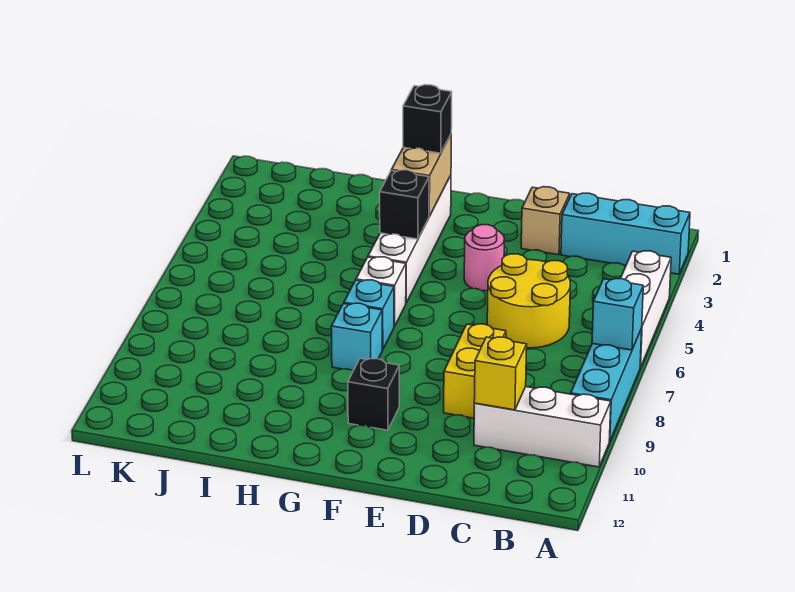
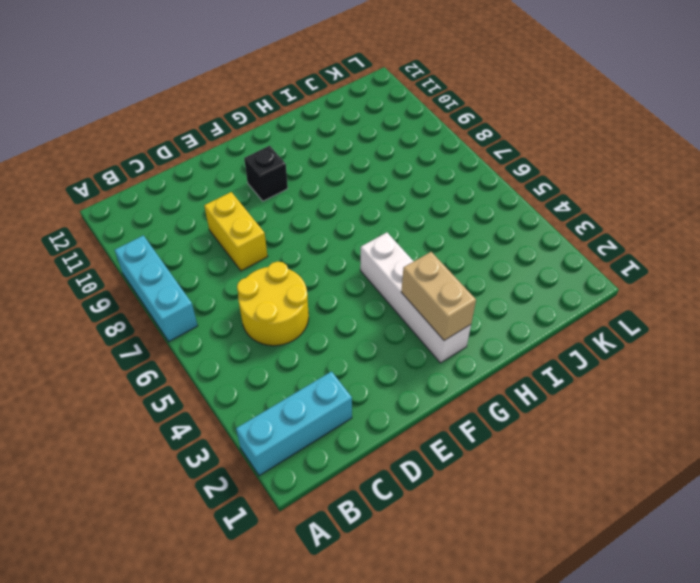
none -> white brick A4:A6 level 1
none -> white brick A10:C10 level 1
none -> tan brick D2 level 1

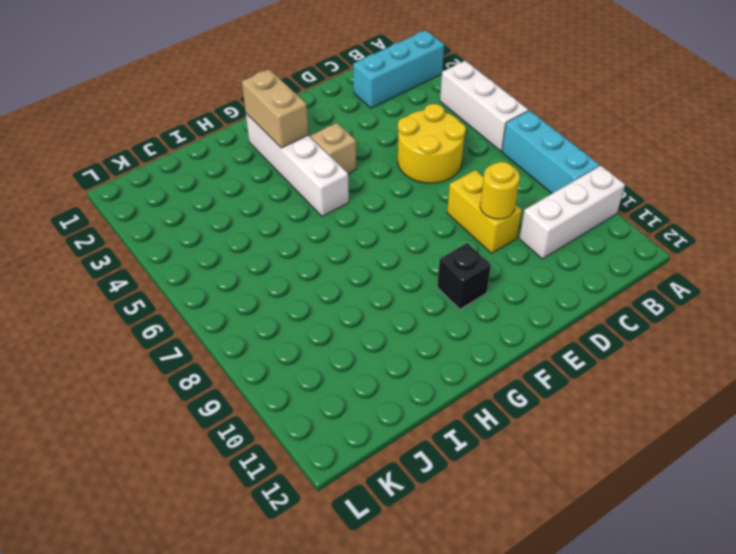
yellow round brick D9 level 2 -> none
tan brick F4 level 1 -> tan brick D2 level 1
none -> pink round brick E4 level 1
none -> white brick G6 level 1
none -> cyan brick G7 level 1

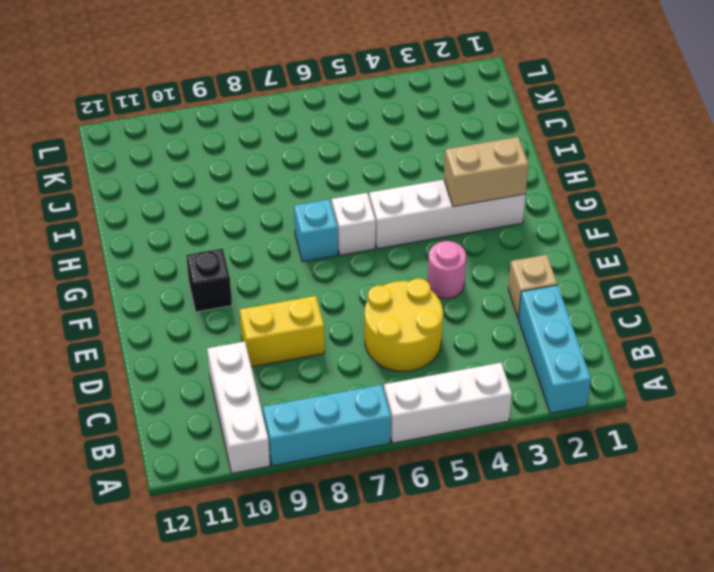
none -> cyan brick G8 level 1
none -> cyan brick A7 level 2
none -> yellow brick C10 level 2

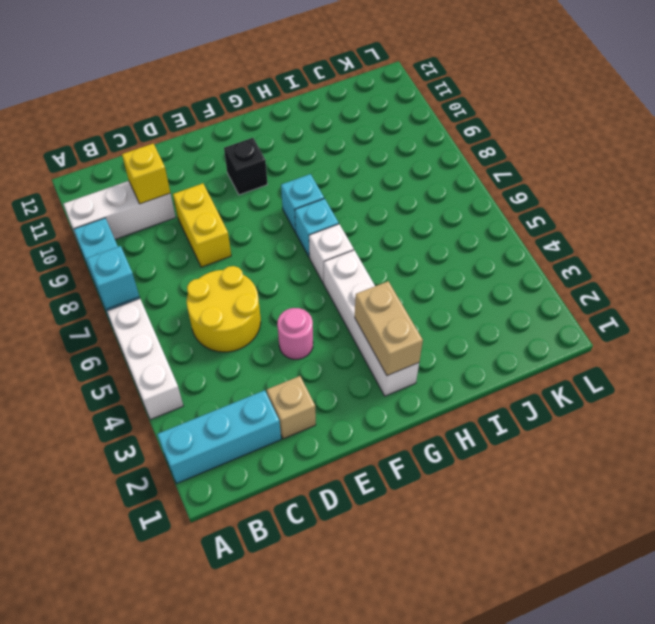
none -> black brick G4 level 2
none -> black brick G2 level 3

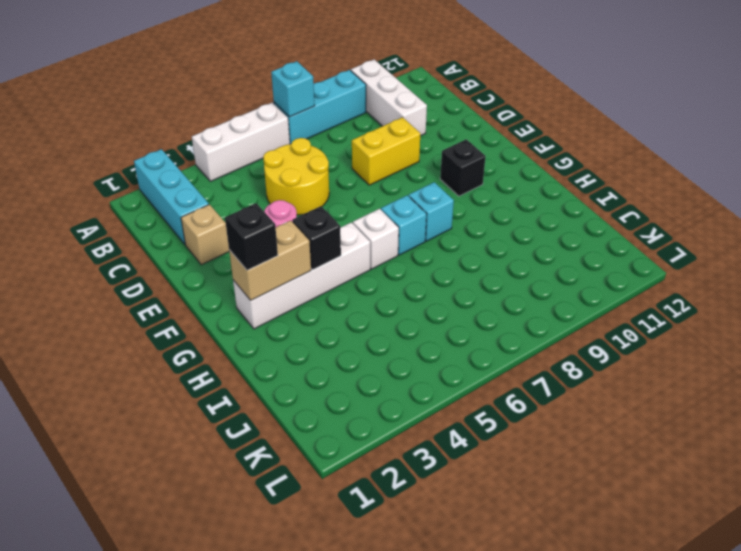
none -> yellow brick C10 level 2

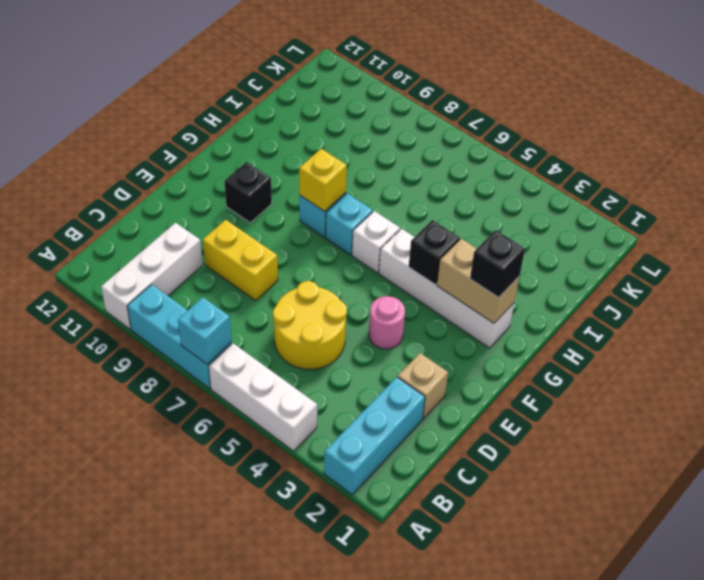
yellow brick G8 level 2 -> yellow brick C10 level 2

